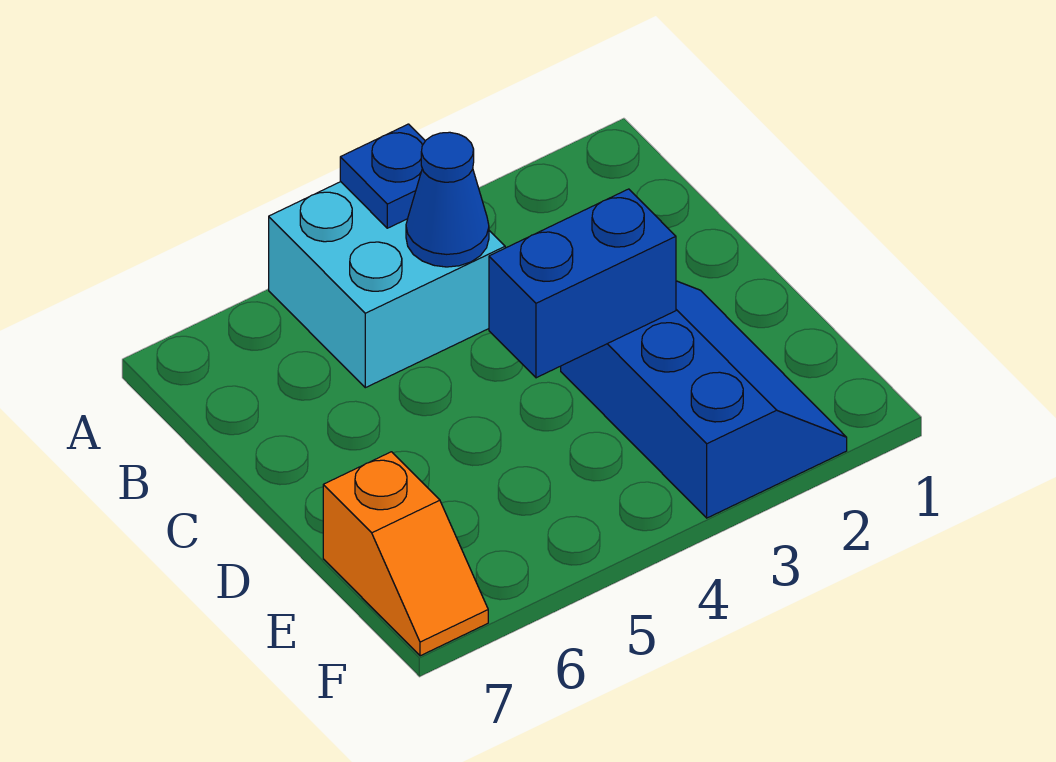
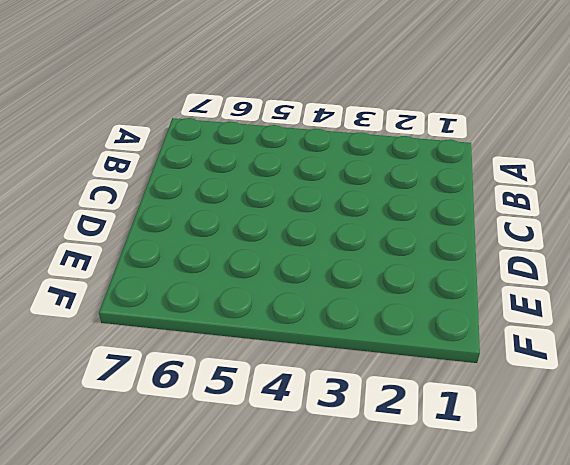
none -> cyan brick A4:B5 level 1
none -> blue slope D2:F3 level 1 top 3

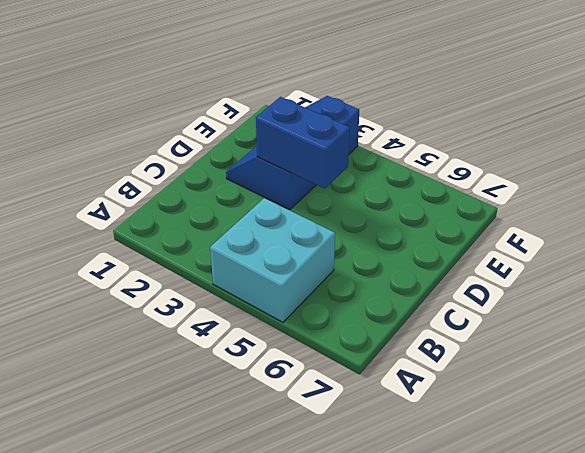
none -> orange slope E7:F7 level 1 top E
none -> blue plate A4 level 2

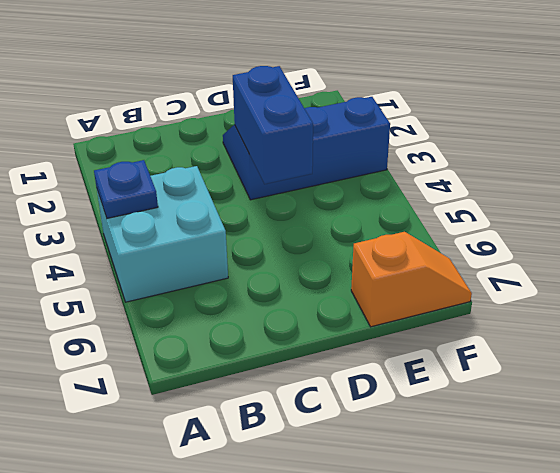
none -> blue cone B4 level 2

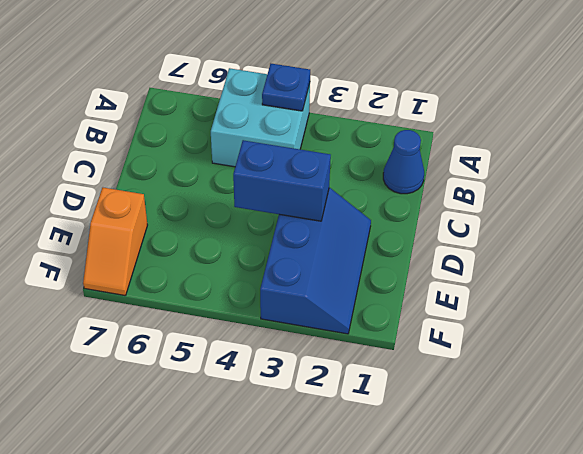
blue cone B1 level 1 -> blue cone B4 level 2

